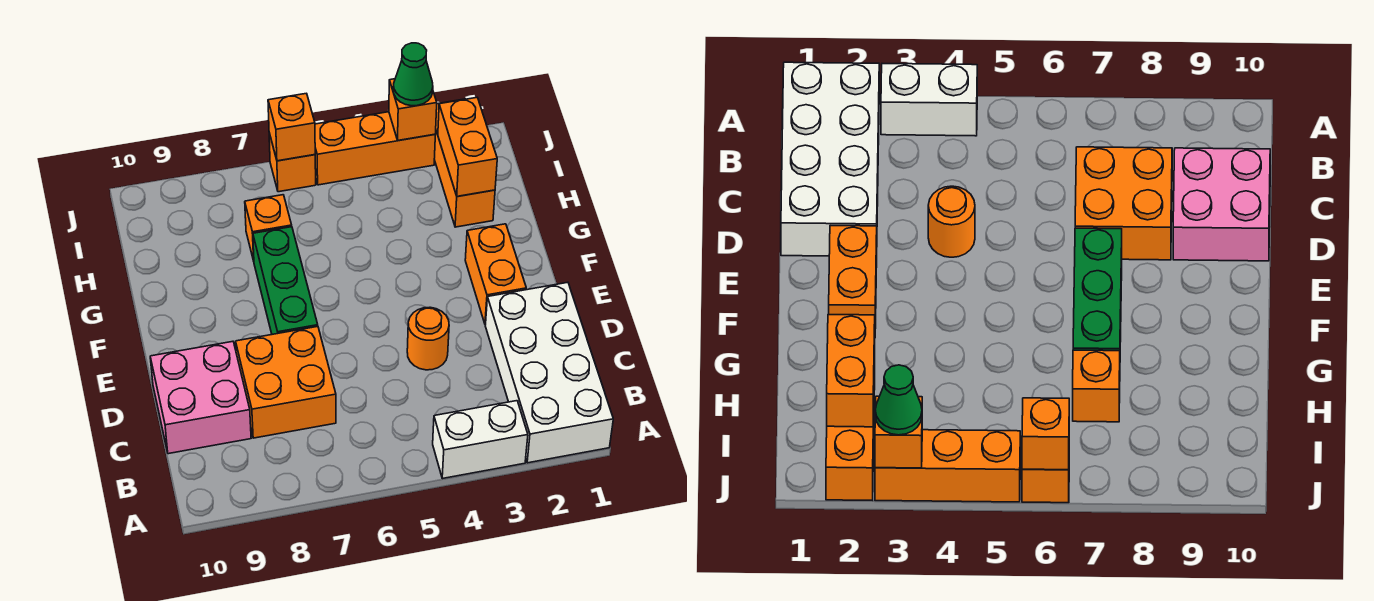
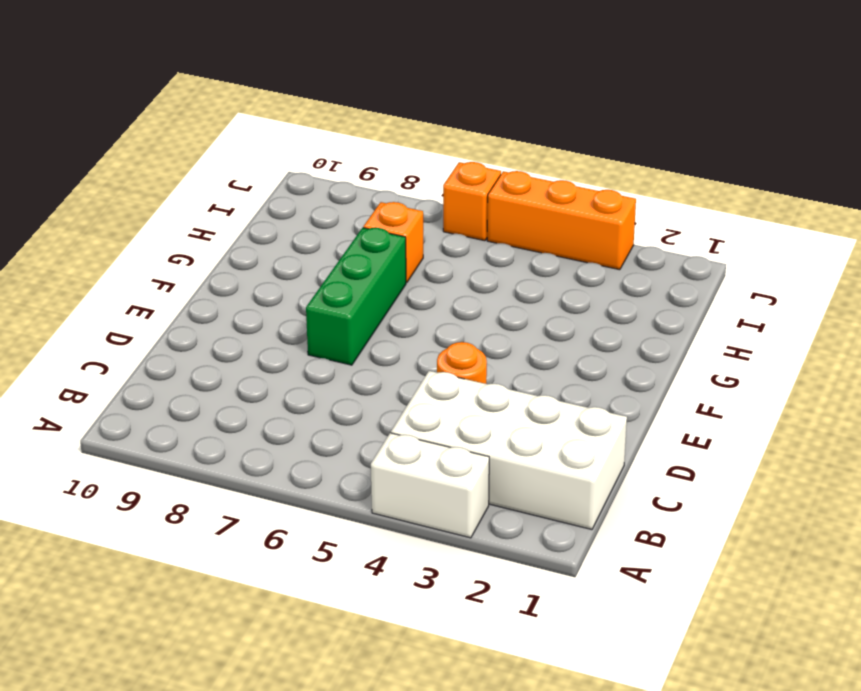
white brick B1:C4 level 1 -> white brick A1:D2 level 1
none -> orange brick C7:D8 level 1
none -> pink brick C9:D10 level 1
none -> orange brick E2:F2 level 1

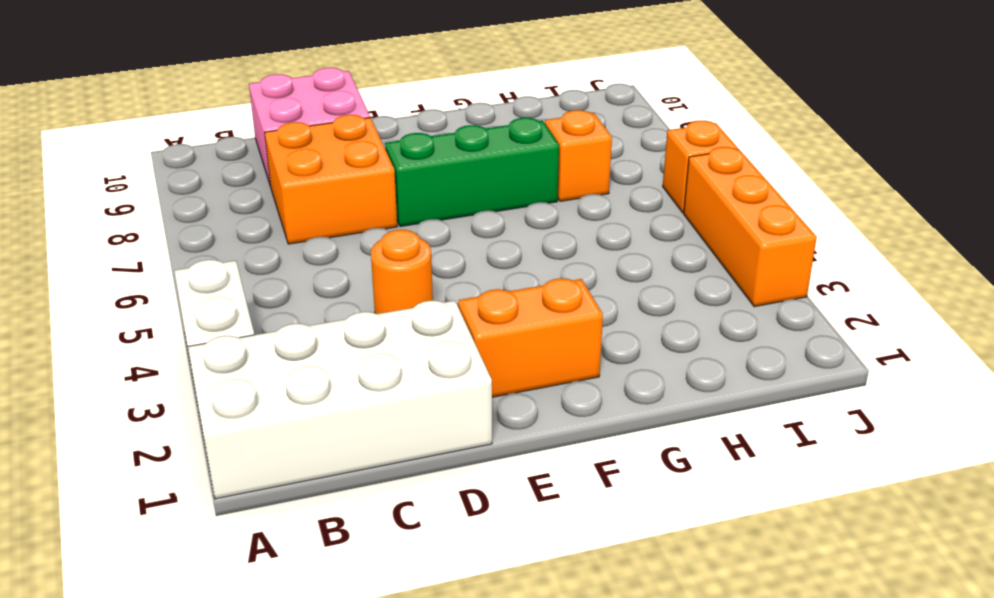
none -> orange brick H2:J2 level 1
none -> orange brick H2:I2 level 2
none -> orange brick J3 level 2

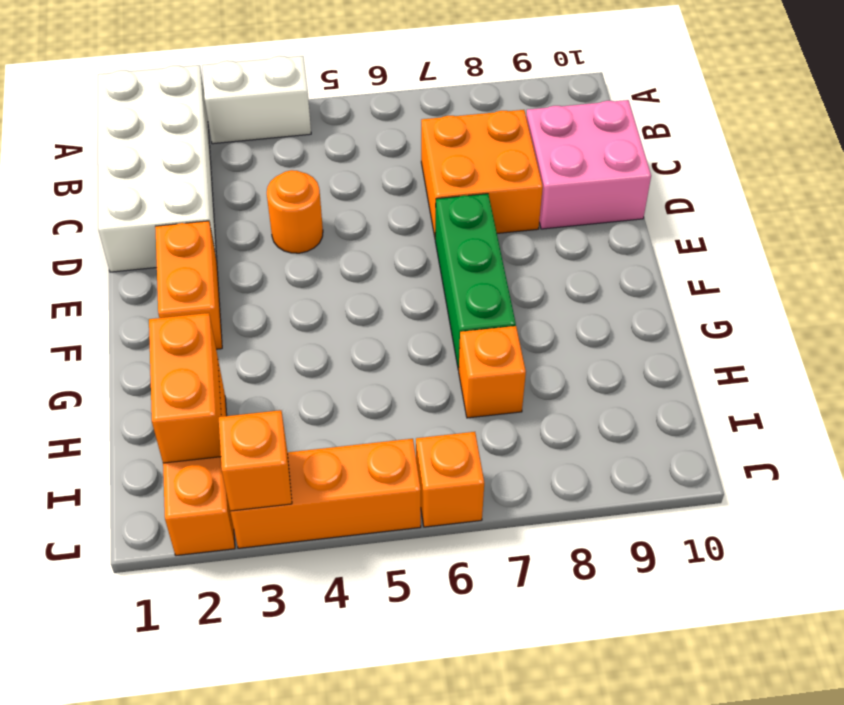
none -> orange brick J6 level 2
none -> green cone J3 level 3

